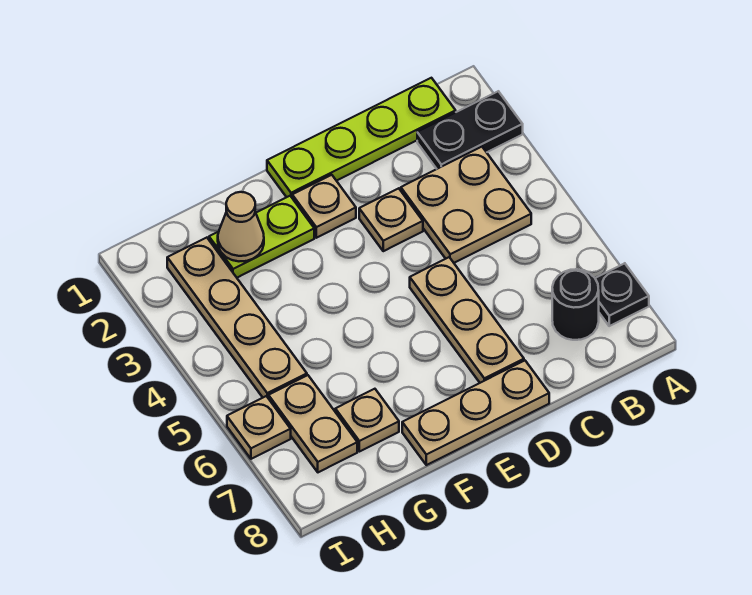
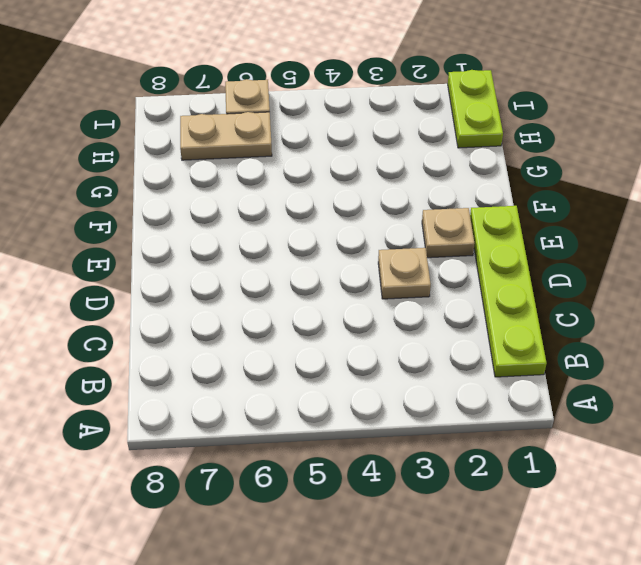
lime plate H1:I1 level 1 -> lime plate F2:G2 level 1
none -> black plate A2:B2 level 1
none -> black plate A7 level 1
none -> tan plate B3:C4 level 1

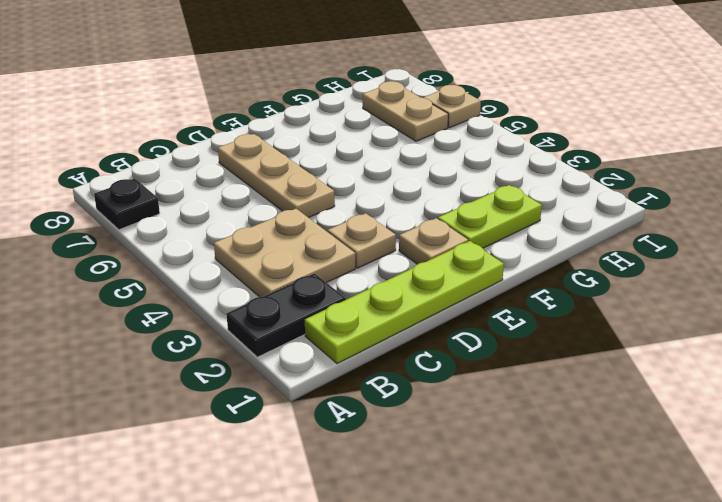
none -> black round brick B7 level 1
none -> tan plate D8:F8 level 1
none -> tan plate G7 level 1

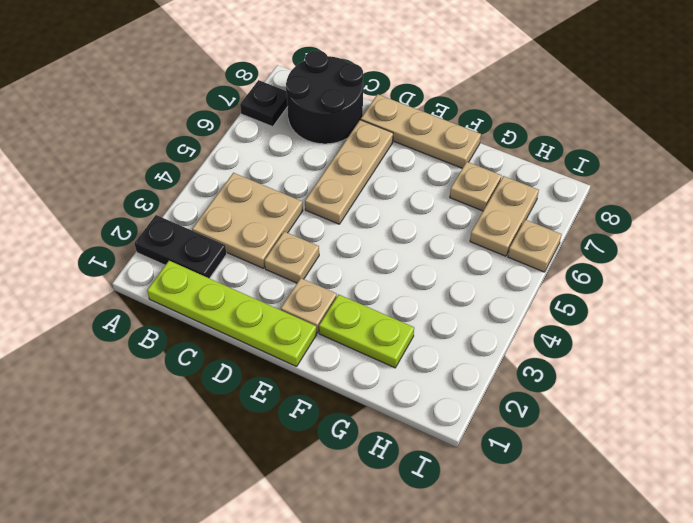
black round brick B7:C8 level 1 -> black round brick B7 level 1
none -> tan plate H2:H5 level 1
none -> tan cone G2 level 2

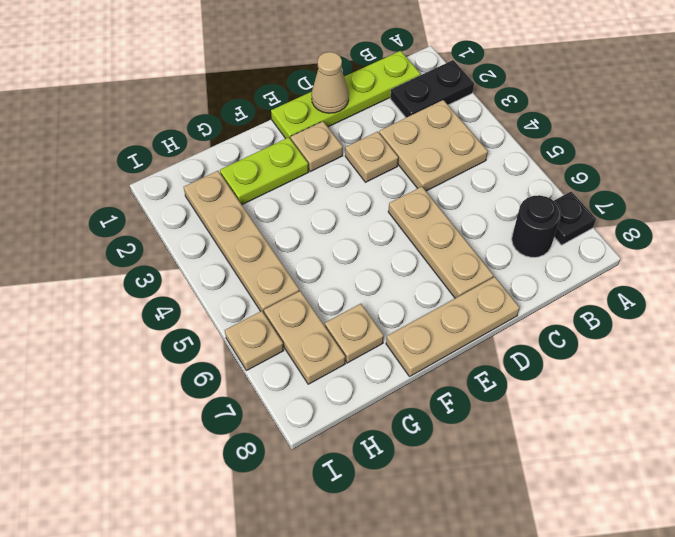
tan cone D1 level 2 -> tan cone G2 level 2

